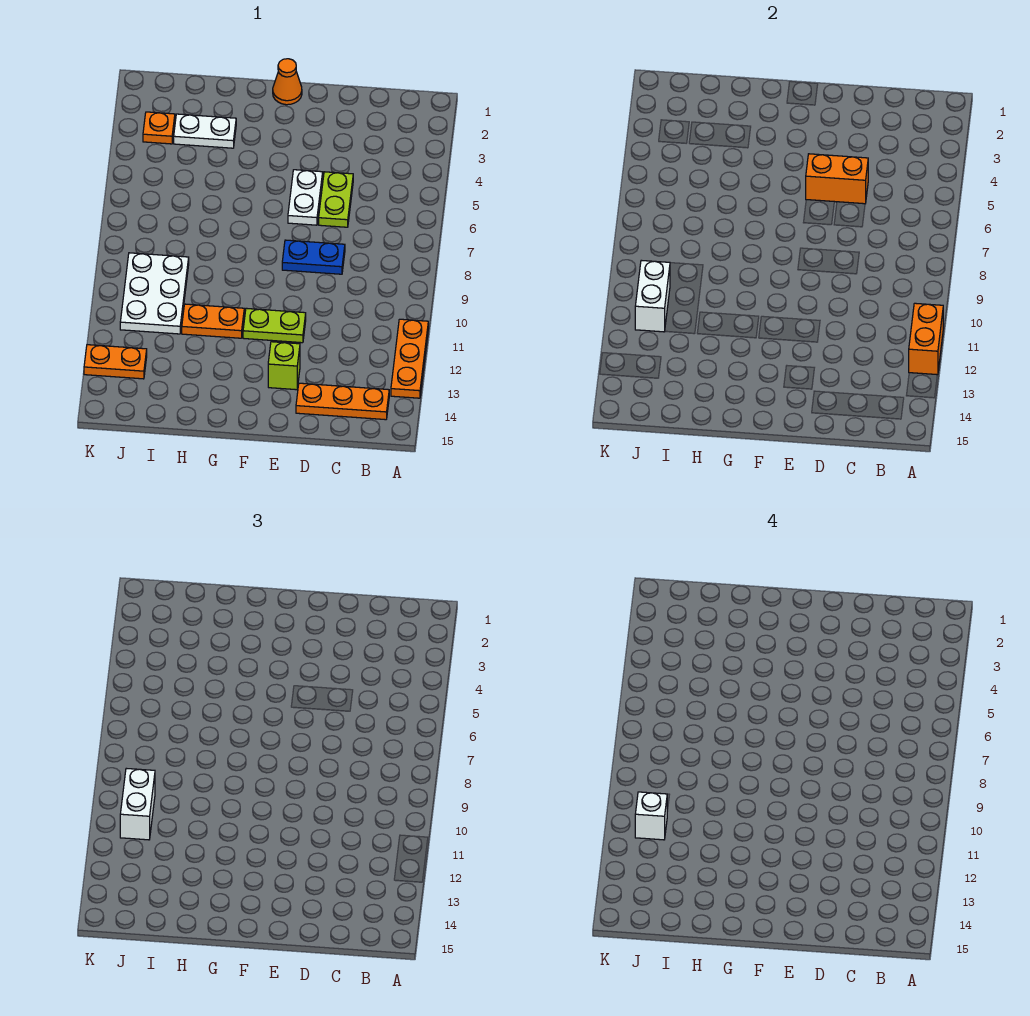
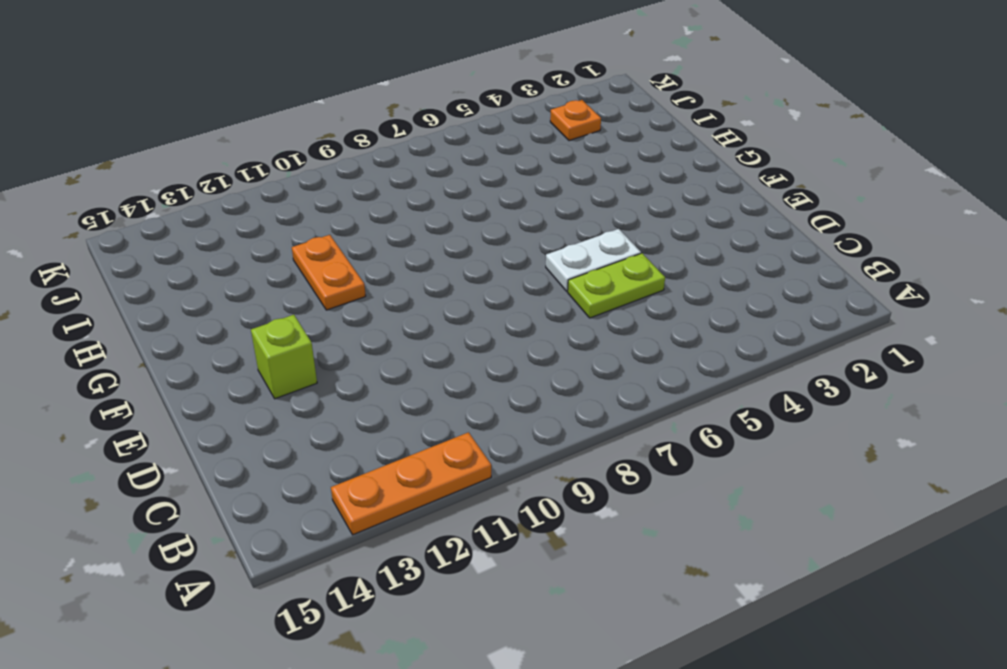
none -> orange plate B14:D14 level 1
none -> blue plate D8:E8 level 1
none -> lime plate E11:F11 level 1

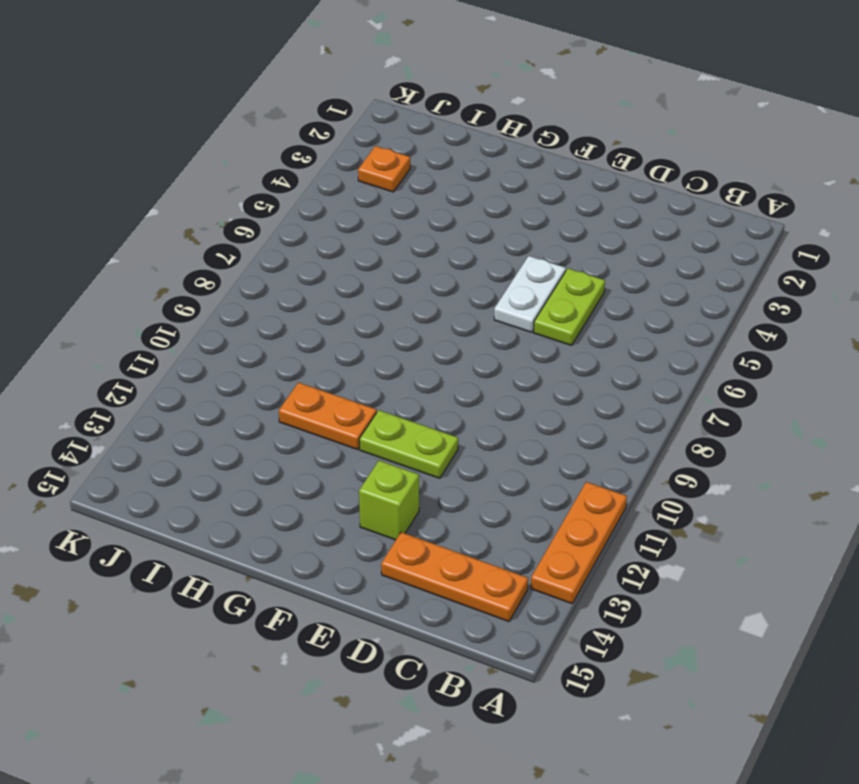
none -> blue plate D8:E8 level 1
none -> orange cone F1 level 1
none -> white plate H3:I3 level 1

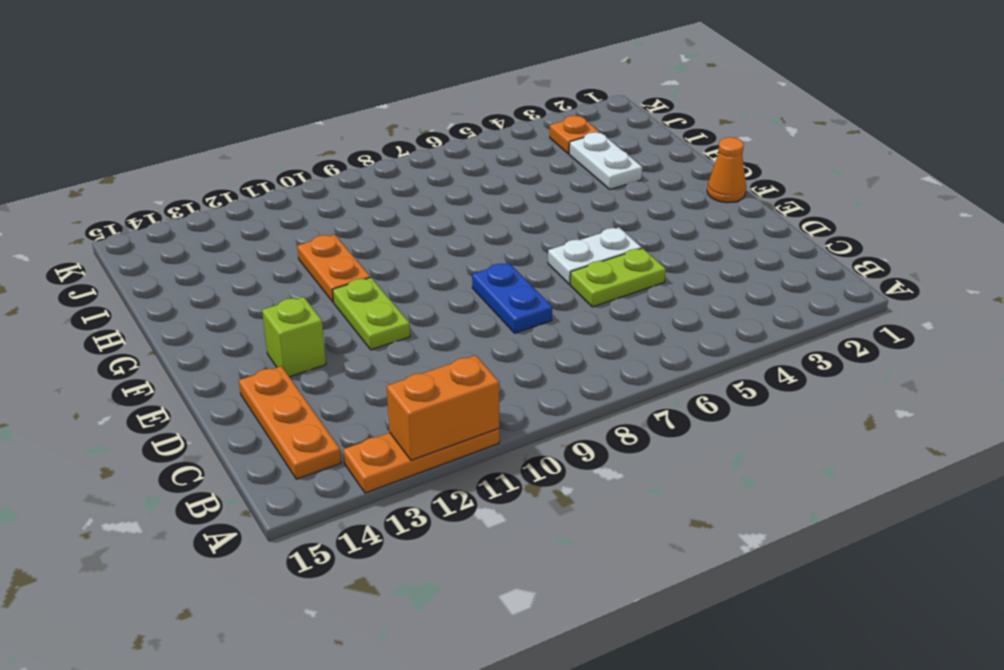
none -> white plate I9:J11 level 1
none -> orange plate J13:K13 level 1
none -> orange brick D5:E5 level 2

